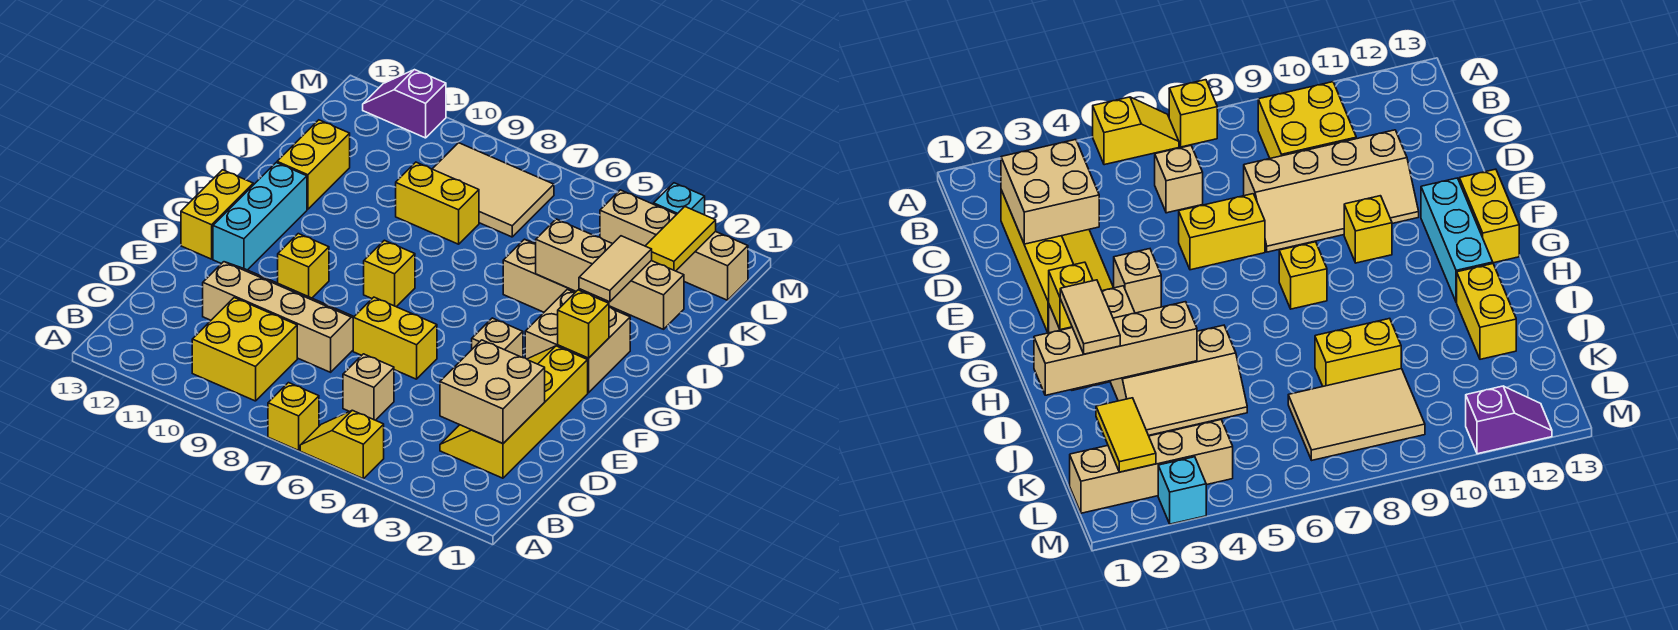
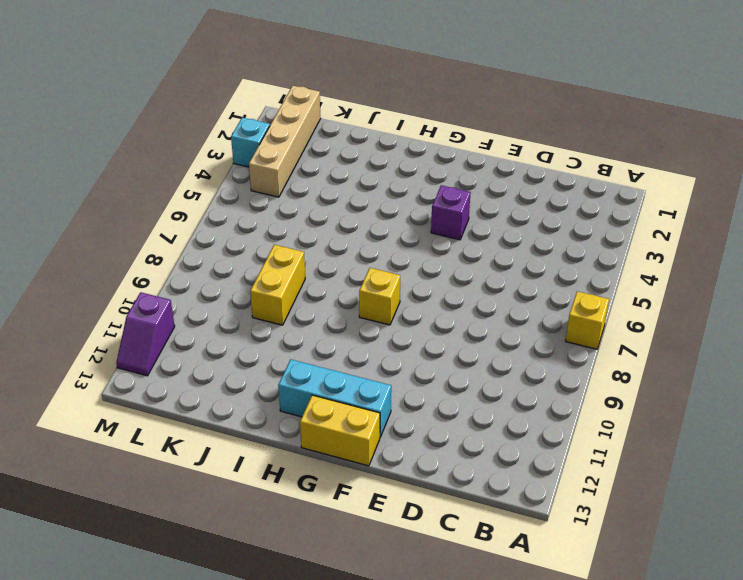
purple brick F4 level 1 -> tan brick F4 level 1
none -> yellow slope A5:A6 level 1 top 5
none -> yellow brick B9:C10 level 1
none -> yellow slope C2:F3 level 1 top 2

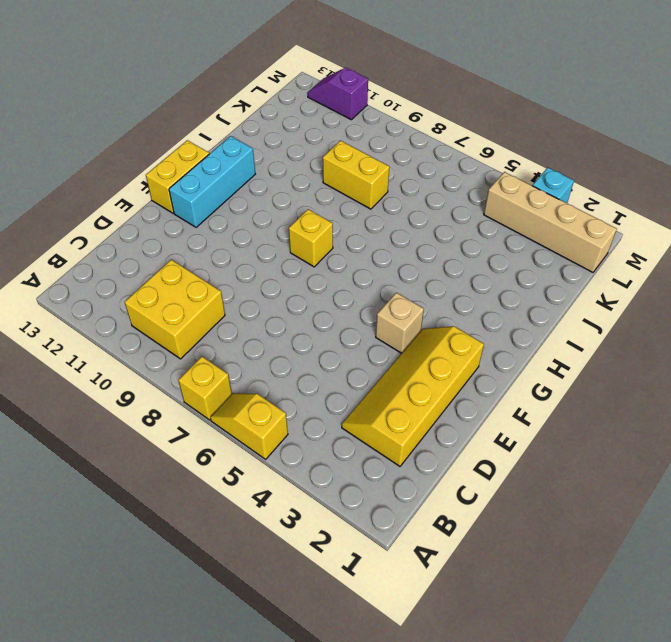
none -> tan brick C6 level 1
none -> tan slope D8:E11 level 1 top D
none -> yellow brick E6:E7 level 1

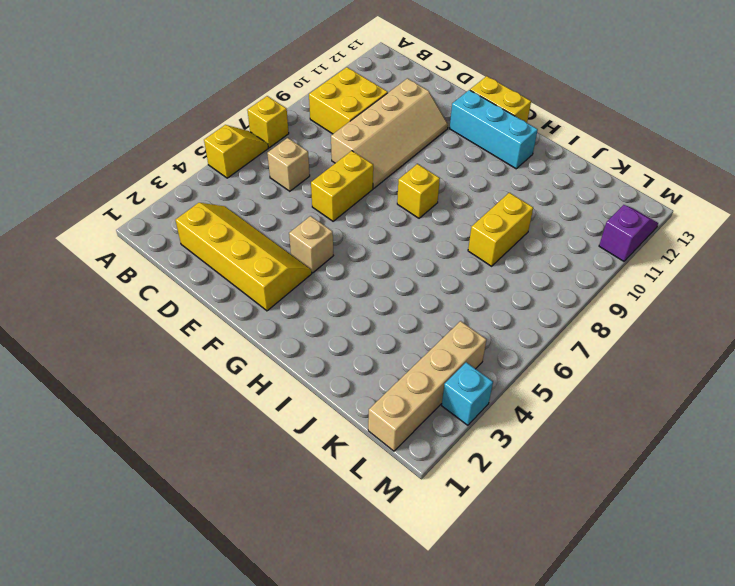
none -> yellow brick F10 level 1
none -> tan brick G2:H3 level 1
none -> tan slope I3:J5 level 1 top I

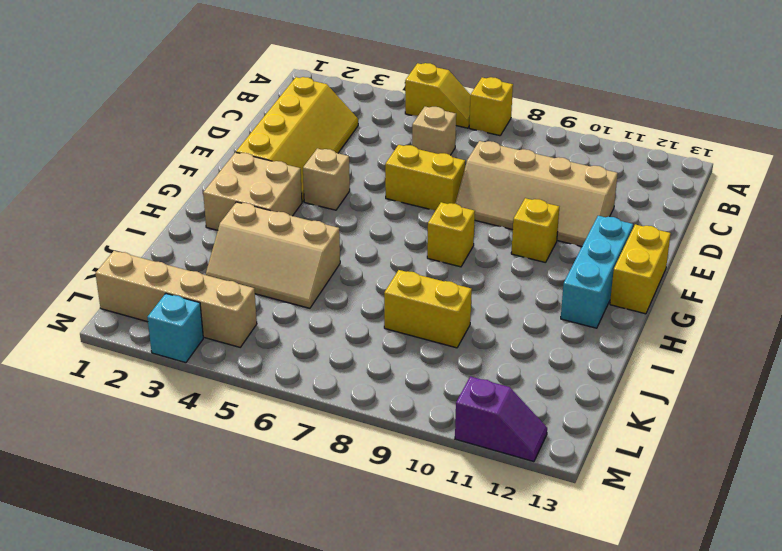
none -> yellow brick B9:C10 level 1
none -> yellow brick I12:J12 level 1
none -> tan tile K7:L9 level 1

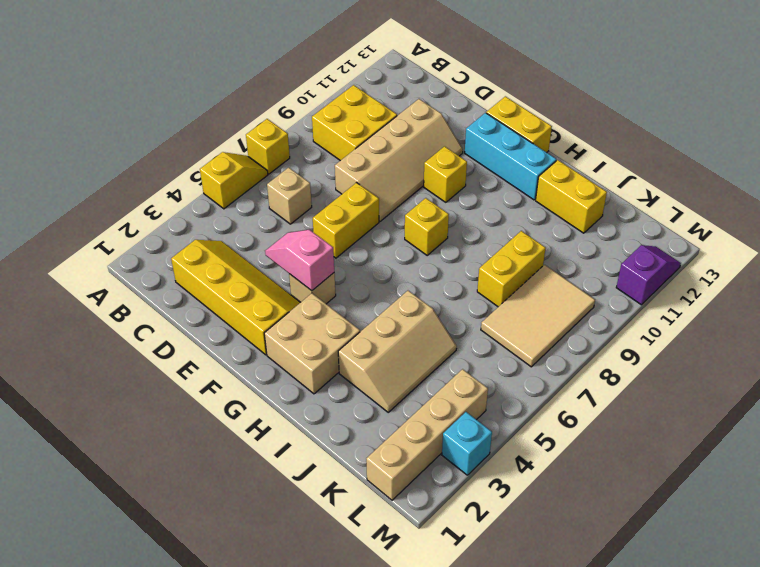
pink slope E4:F4 level 2 top F -> none
none -> tan brick C2:D3 level 2
none -> yellow brick G2 level 2
none -> tan brick I1:I4 level 2

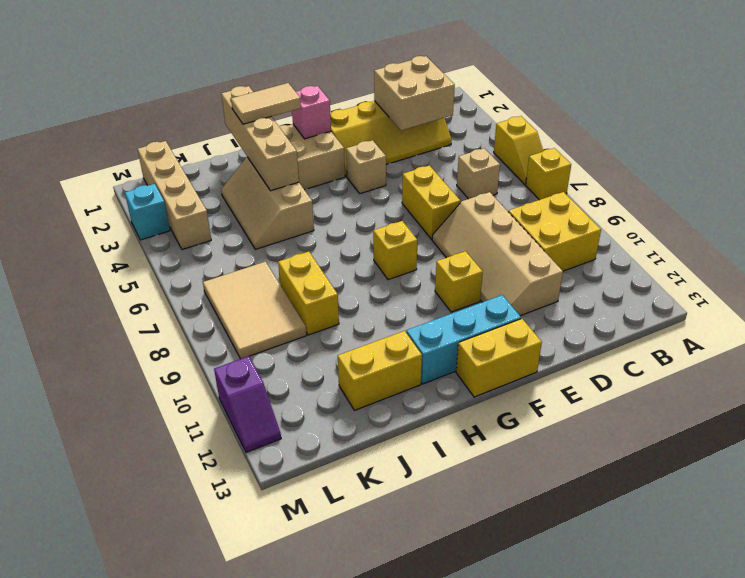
pink brick G2 level 2 -> yellow brick G2 level 2
none -> yellow tile K2:L2 level 2

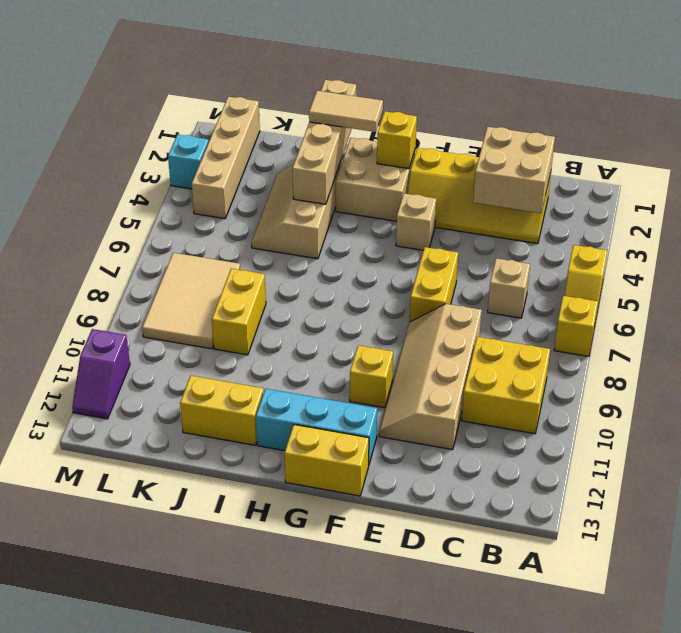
none -> yellow brick G8 level 1
none -> yellow tile K2:L2 level 2

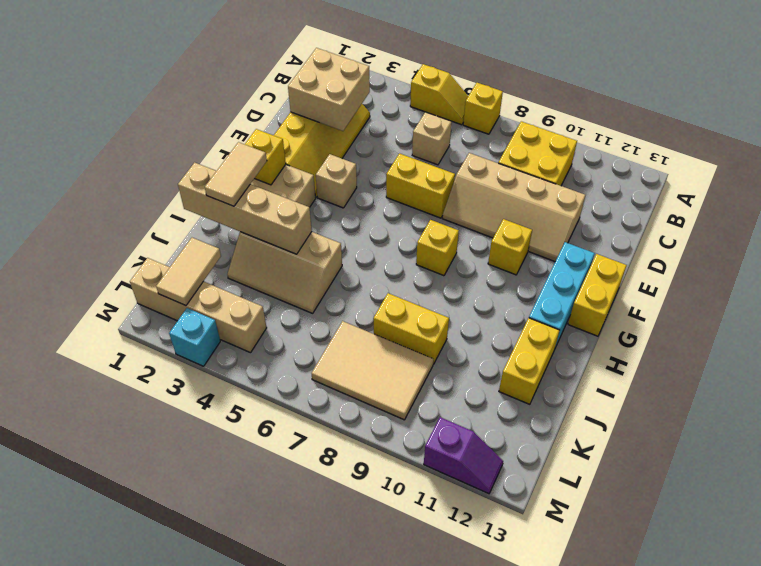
tan tile K2:L2 level 2 -> yellow tile K2:L2 level 2

